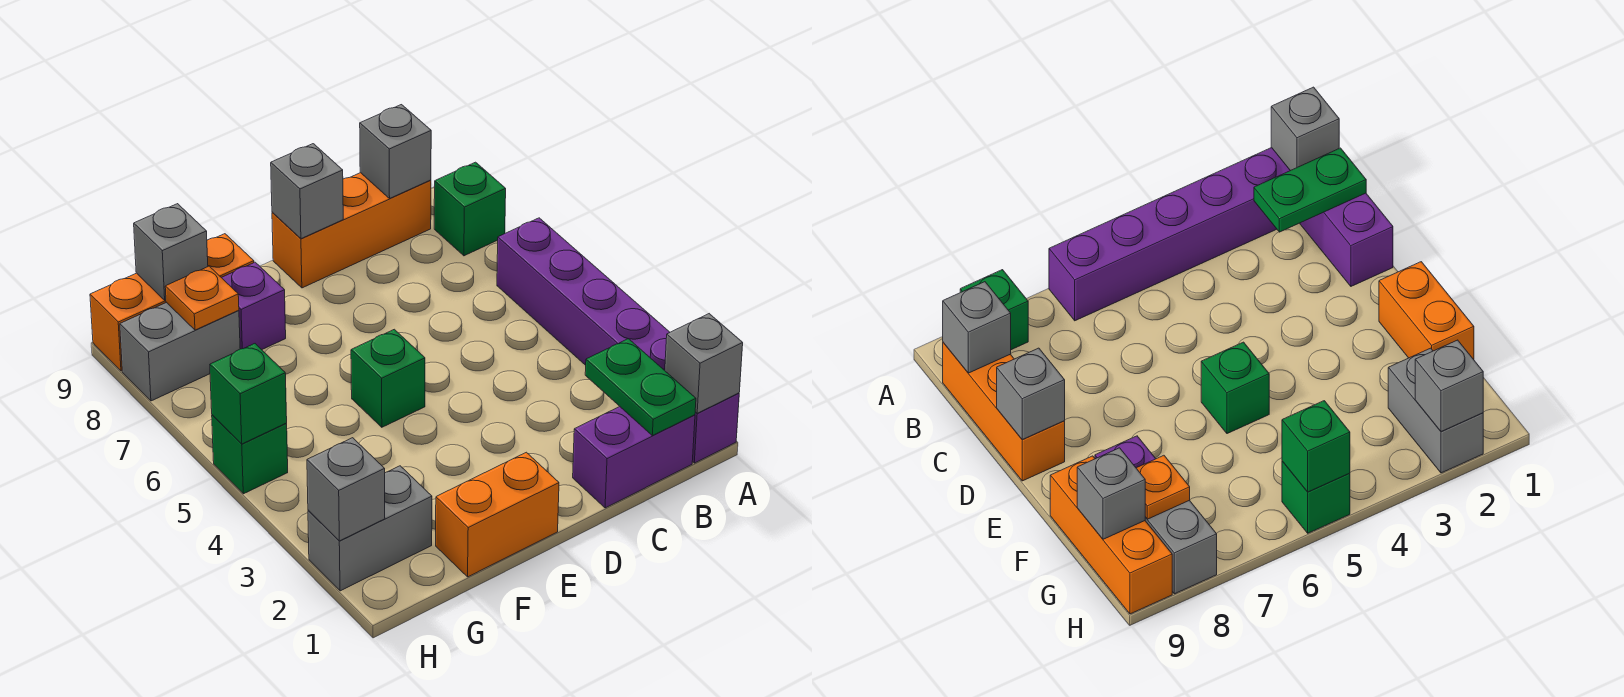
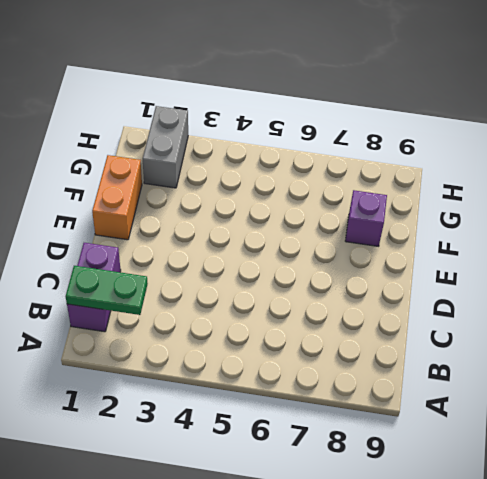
none -> purple brick A1:A6 level 1
none -> green brick A8 level 1
none -> orange brick B9:D9 level 1

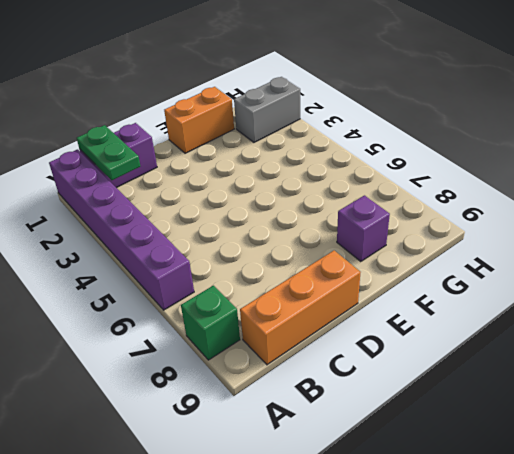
none -> green brick E5 level 1
none -> orange brick F9:H9 level 1
none -> grey brick G8:H8 level 1

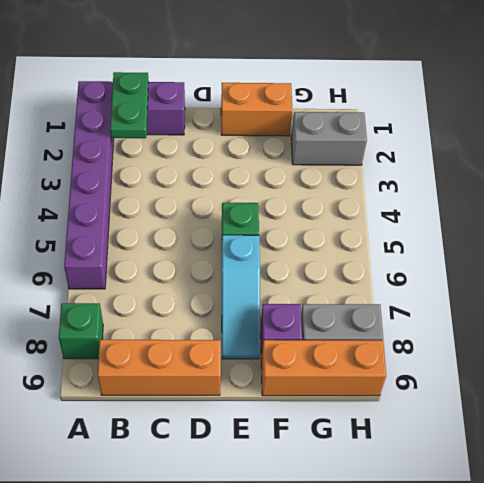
cyan slope E6:E8 level 1 top 6 -> none
none -> green brick H5 level 1
none -> grey brick A1 level 2
none -> grey brick B9 level 2

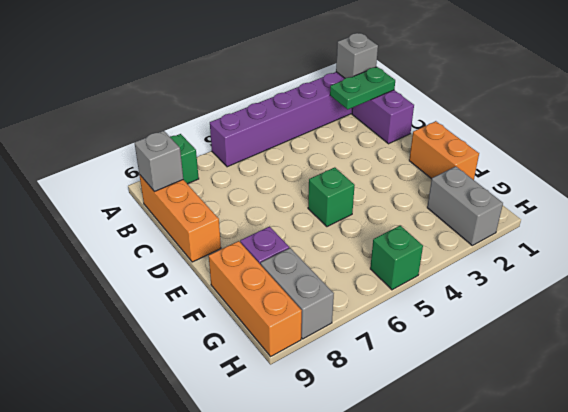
none -> grey brick D9 level 2
none -> orange plate G8 level 2
none -> grey brick G9 level 2

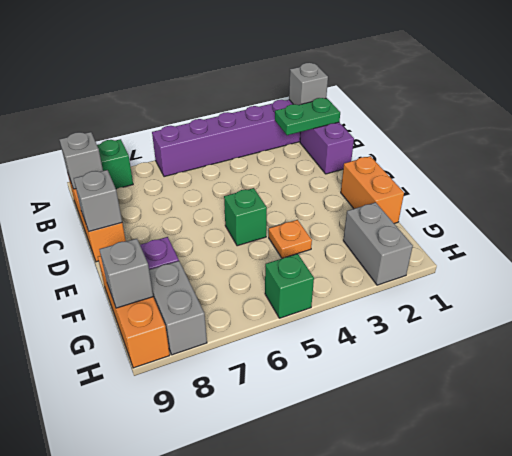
orange plate F4 level 1 -> orange plate G8 level 2
none -> grey brick H2 level 2
none -> green brick H5 level 2

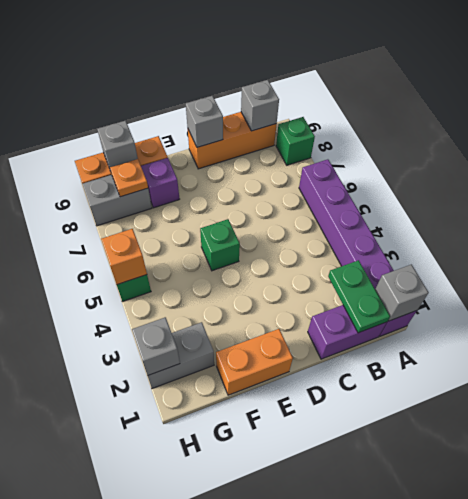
orange brick H5 level 2 -> green brick H5 level 2

